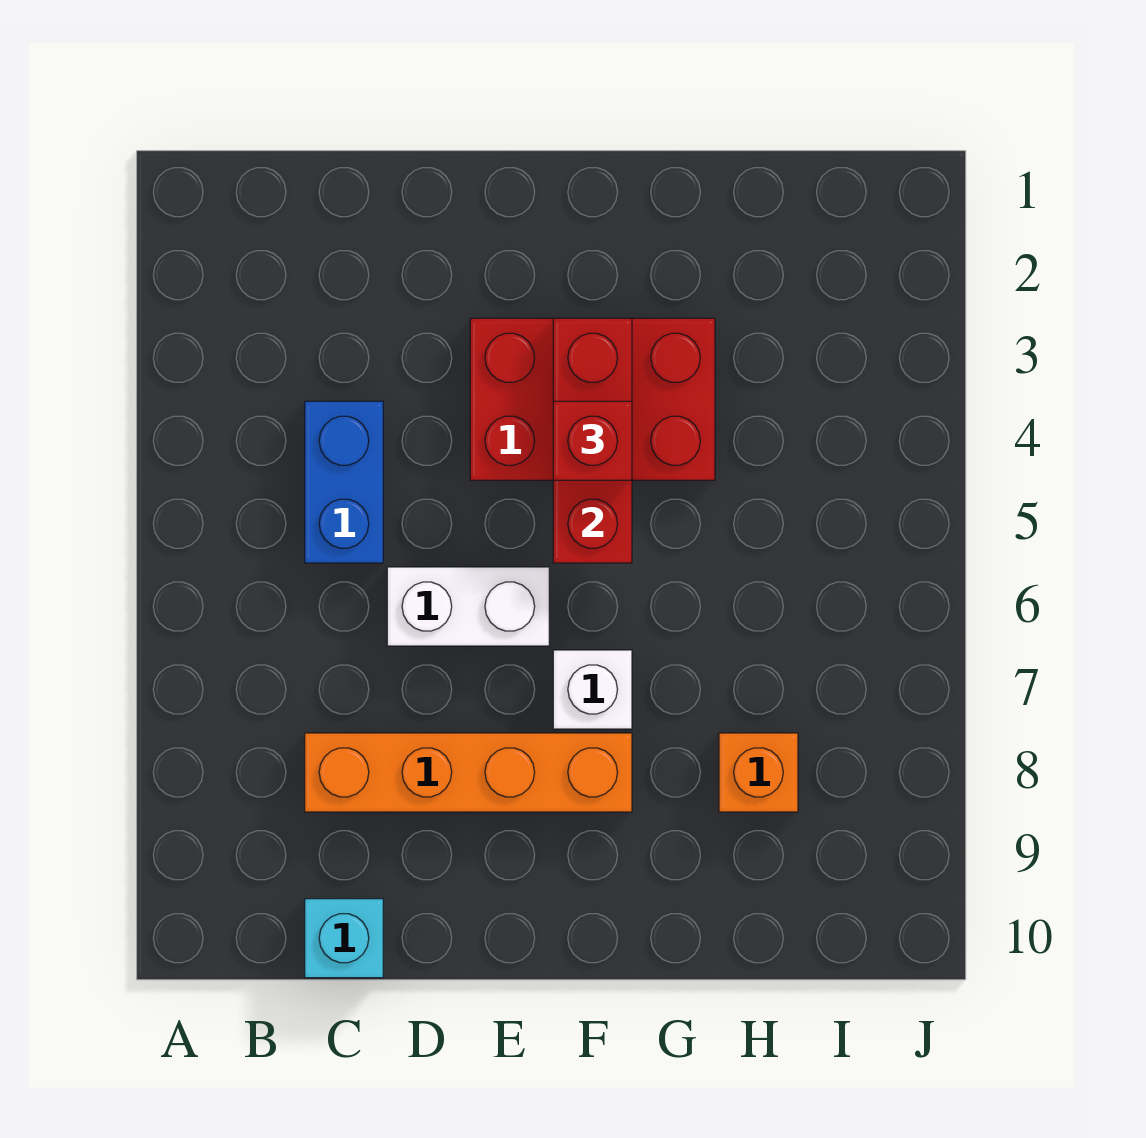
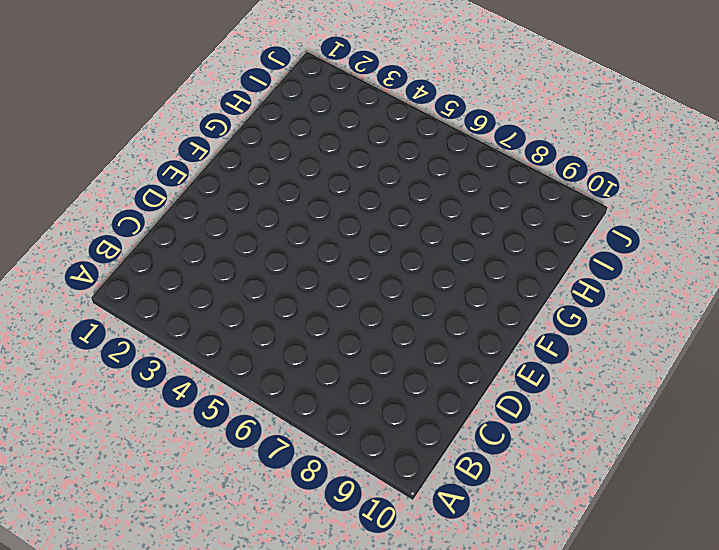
none -> blue brick C4:C5 level 1
none -> orange brick C8:F8 level 1

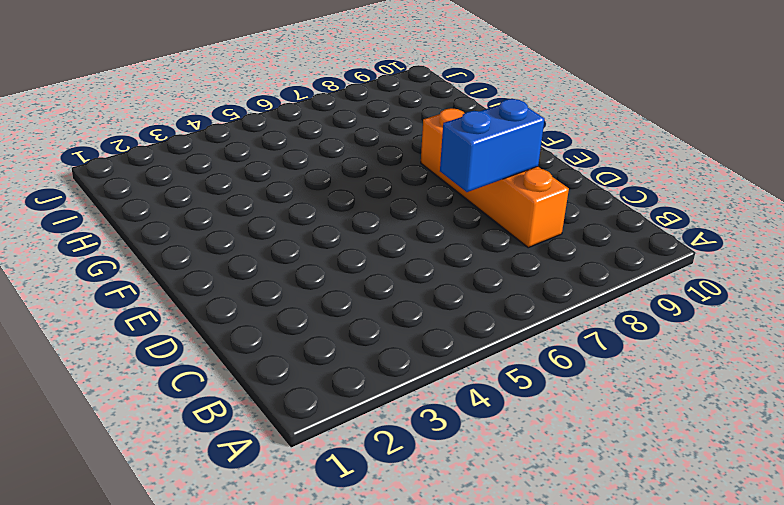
blue brick D7:D8 level 2 -> blue brick C4:C5 level 1
none -> cyan brick C10 level 1
none -> white brick D6:E6 level 1

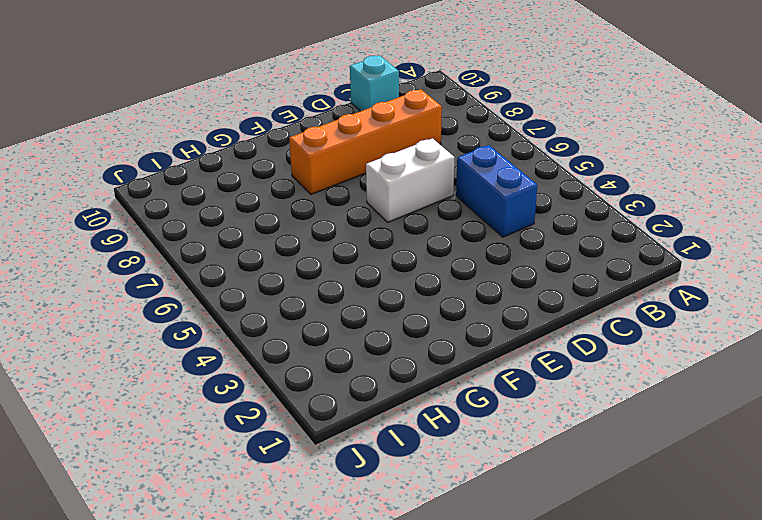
none -> red brick E3:G4 level 1
none -> white brick F7 level 1

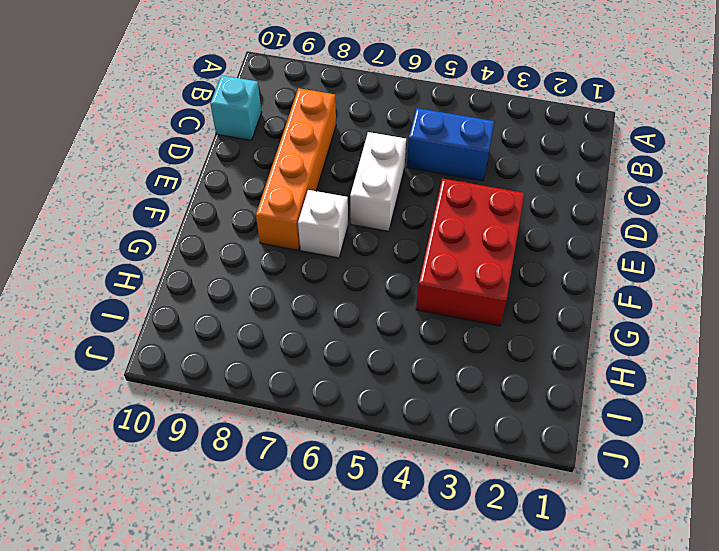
none -> orange brick H8 level 1
none -> red brick F3:F5 level 2

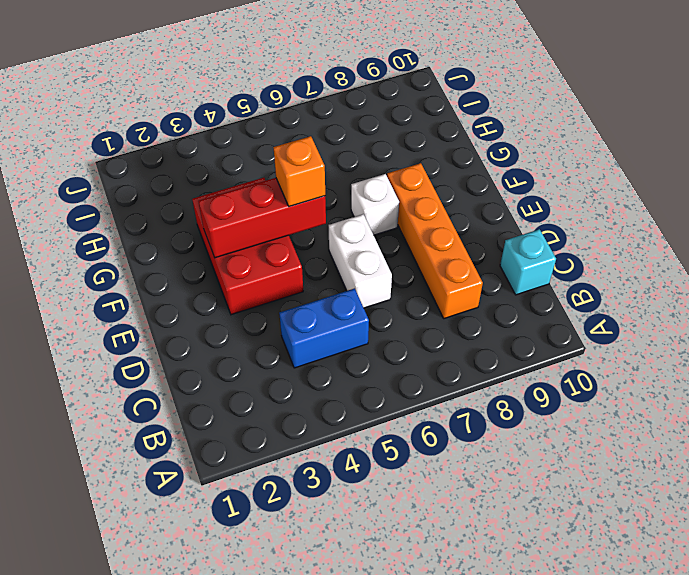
orange brick F5 level 3 -> orange brick H8 level 1
none -> red brick F4 level 3

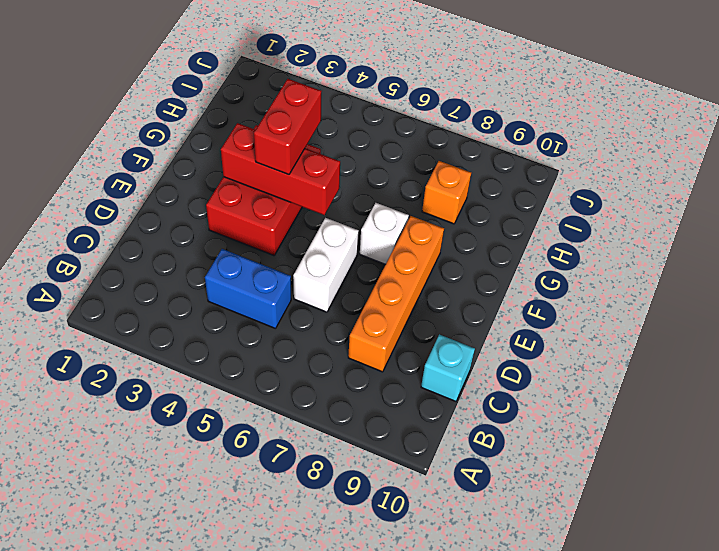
red brick F4:G4 level 3 -> red brick F4 level 3

